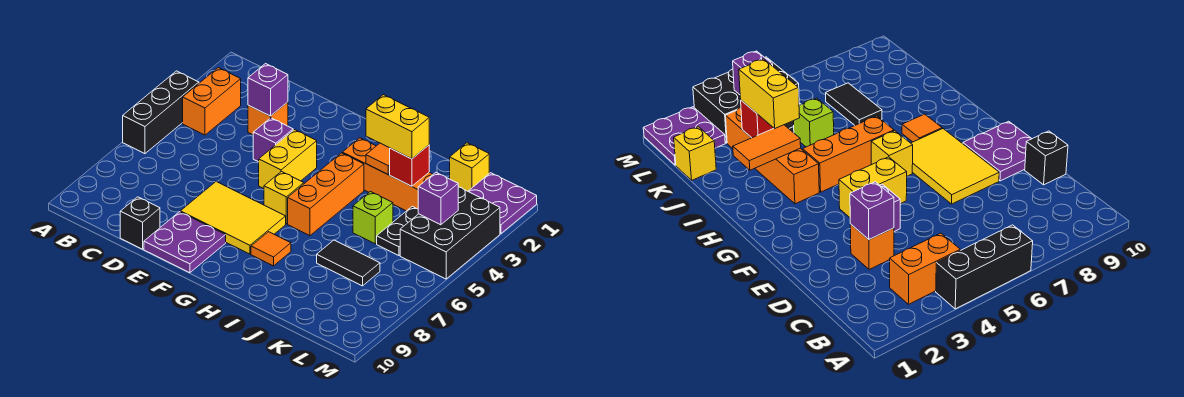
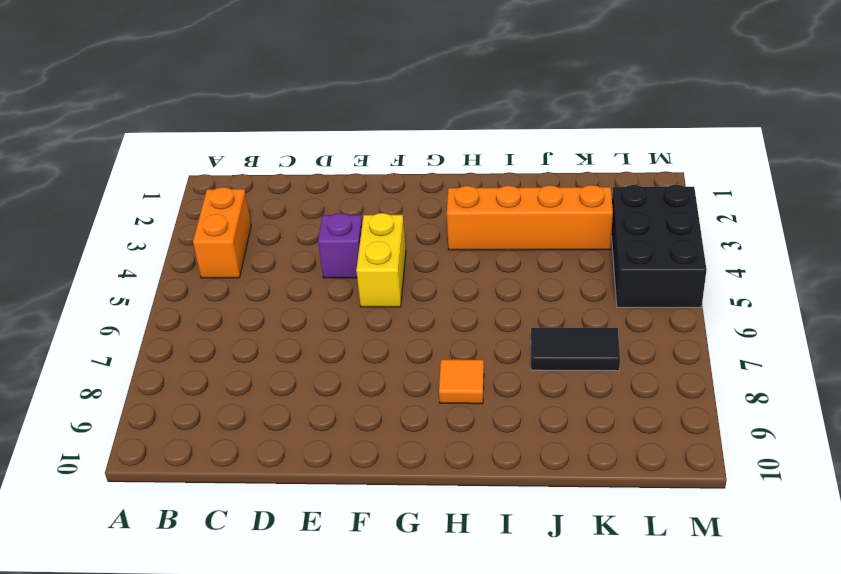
none -> black brick A4:A6 level 1
none -> orange brick D3 level 1
none -> black brick D10 level 1

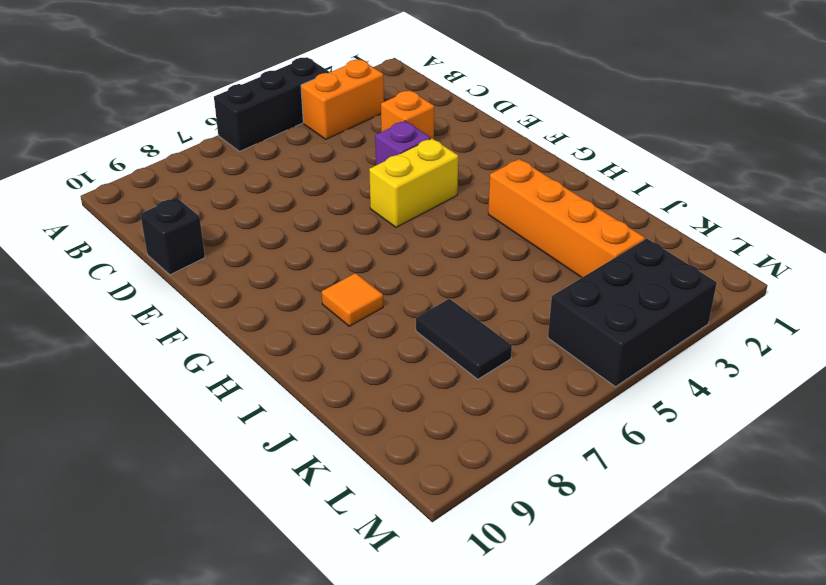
none -> yellow tile E7:G8 level 1
none -> purple plate E9:F10 level 1
none -> yellow brick G6 level 1

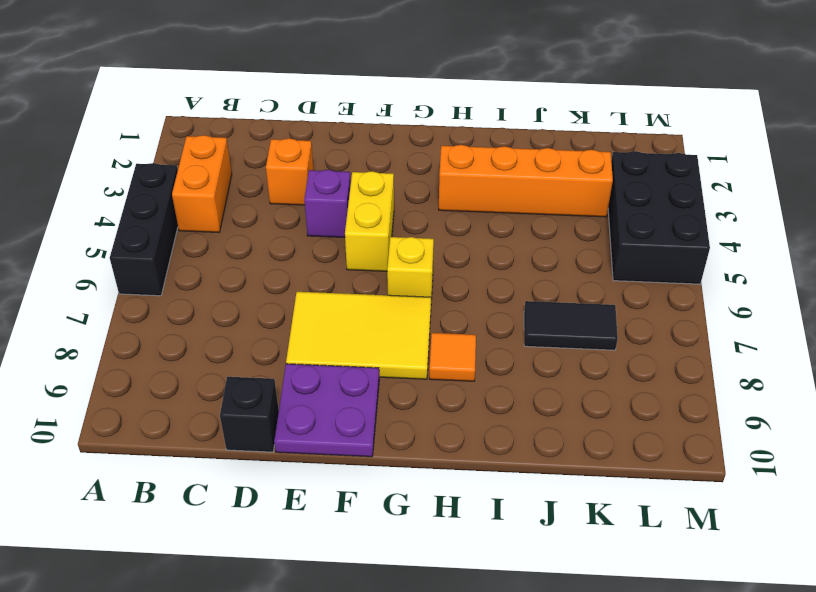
none -> orange brick H4:H6 level 1
none -> lime brick J5 level 1
none -> yellow brick K1 level 1

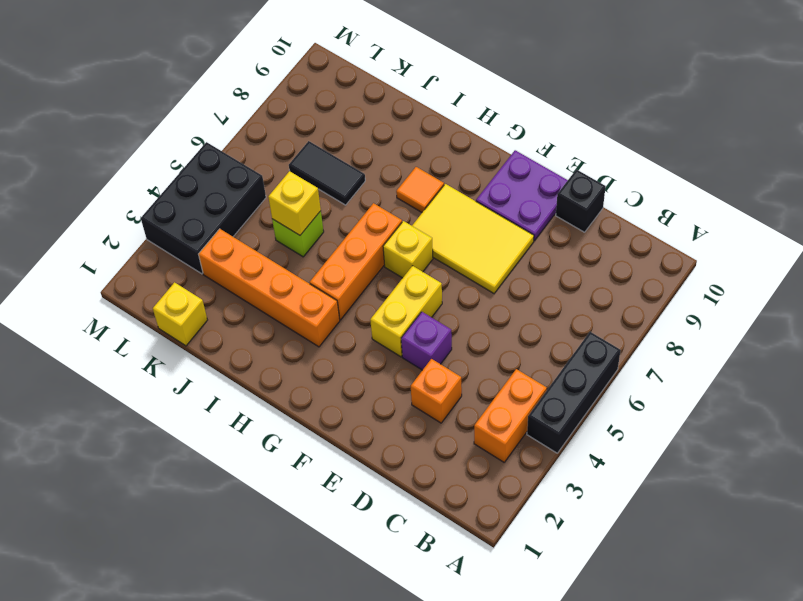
yellow brick J5 level 2 -> none
none -> black plate K4:K5 level 1
none -> purple plate L1:M2 level 1
none -> purple brick D3 level 2

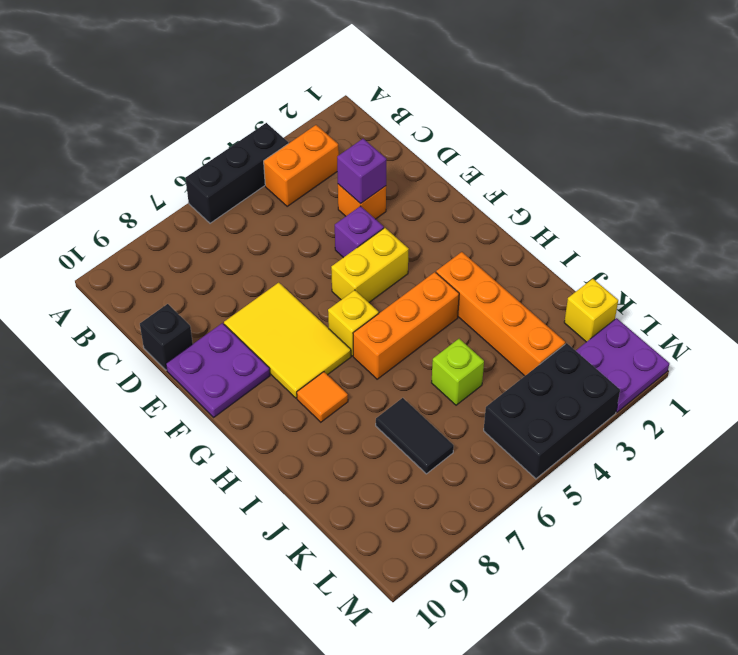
none -> black plate K4:K5 level 1
none -> orange tile I2:I3 level 2
none -> red brick J3 level 2

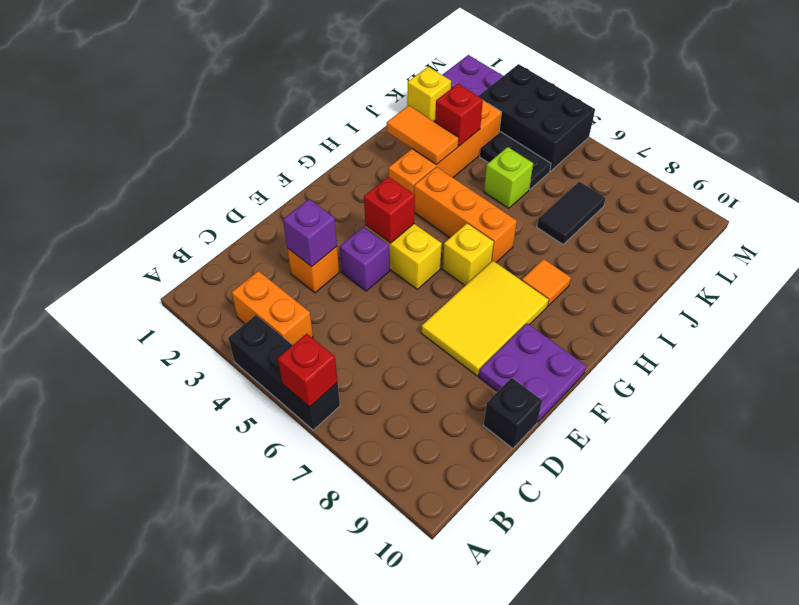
red brick A6 level 2 -> none
red brick F4 level 2 -> none
none -> purple brick L4 level 2
none -> yellow brick I3:J3 level 3

